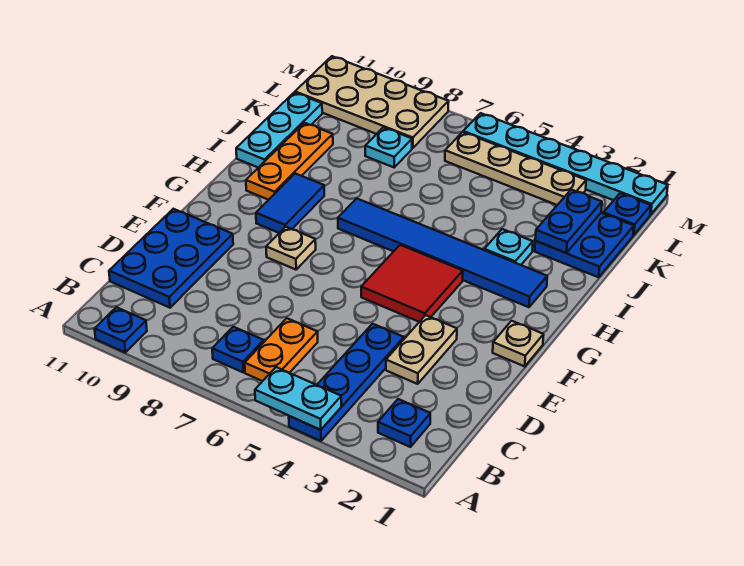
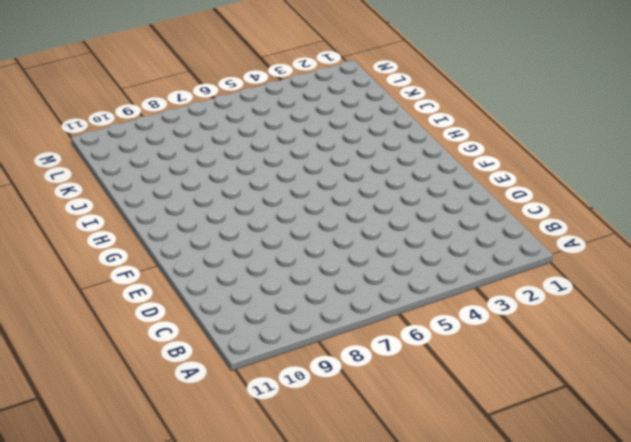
none -> blue plate A4:D4 level 1
none -> blue plate A10 level 1
none -> blue plate B2 level 1

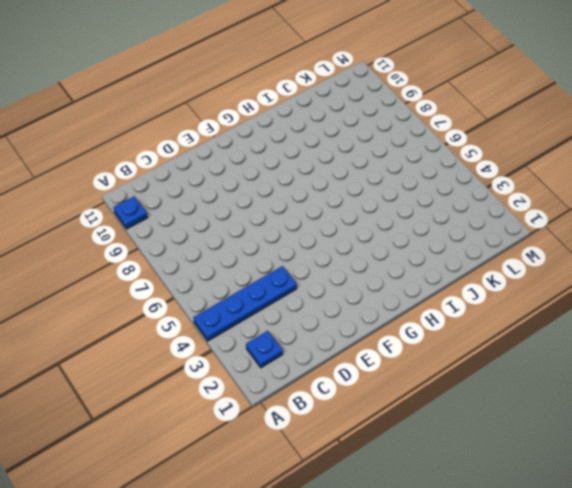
none -> orange plate B6:C6 level 1
none -> blue plate B7 level 1
none -> blue plate C10:E11 level 1

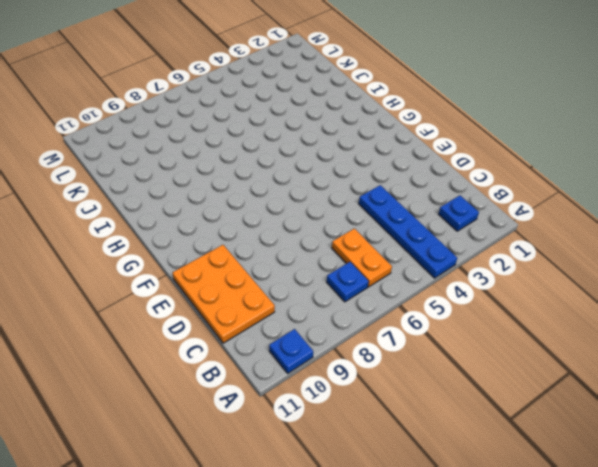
orange plate C10:E11 level 1 -> blue plate C10:E11 level 1
none -> tan plate D3:E3 level 1
none -> tan plate F1 level 1
none -> red tile F4:G5 level 1

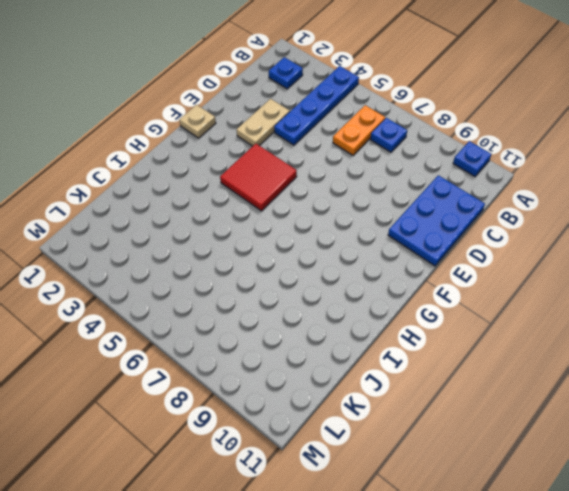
none -> tan plate F8 level 1
none -> blue tile G9:H9 level 1
none -> blue tile H2:H7 level 1

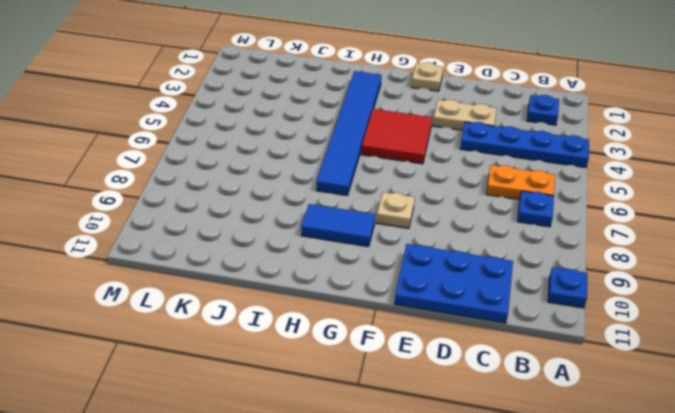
none -> orange plate H10:J10 level 1
none -> cyan plate I3 level 1
none -> cyan plate I11:K11 level 1

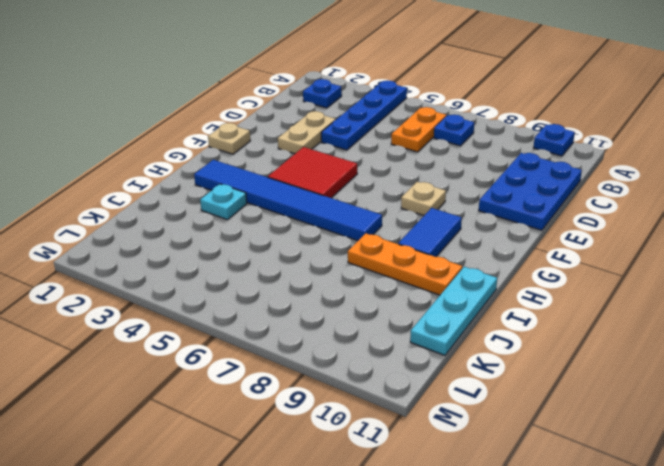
orange plate I8:I10 level 1 -> orange plate H10:J10 level 1
none -> blue plate J1:K2 level 1
none -> cyan plate K8 level 1
none -> blue plate L1 level 1

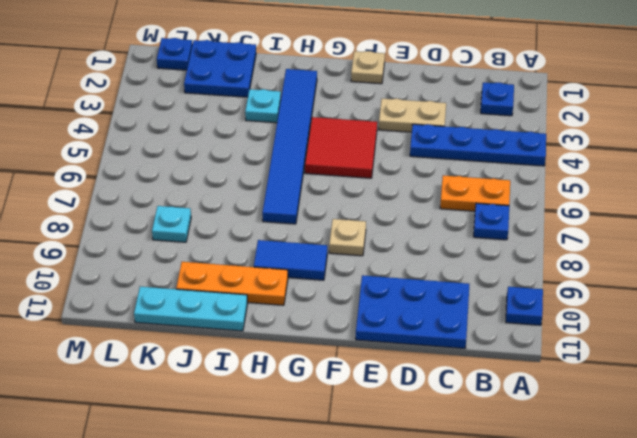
none -> tan plate L3:L6 level 1
none -> tan plate L8:M11 level 1
none -> cyan plate M1:M6 level 1

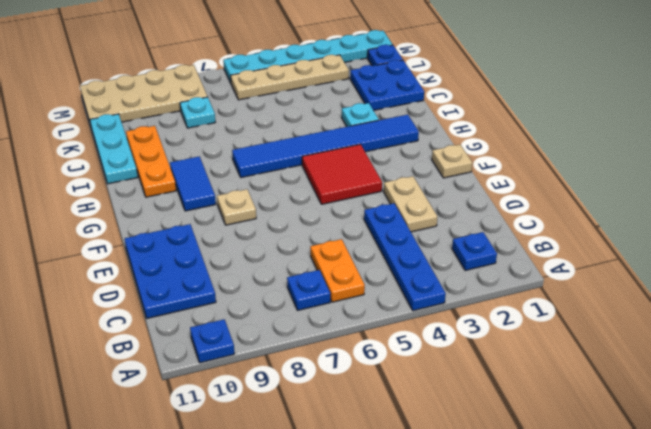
none -> cyan plate A4:A5 level 2
none -> blue plate J2:K2 level 2

